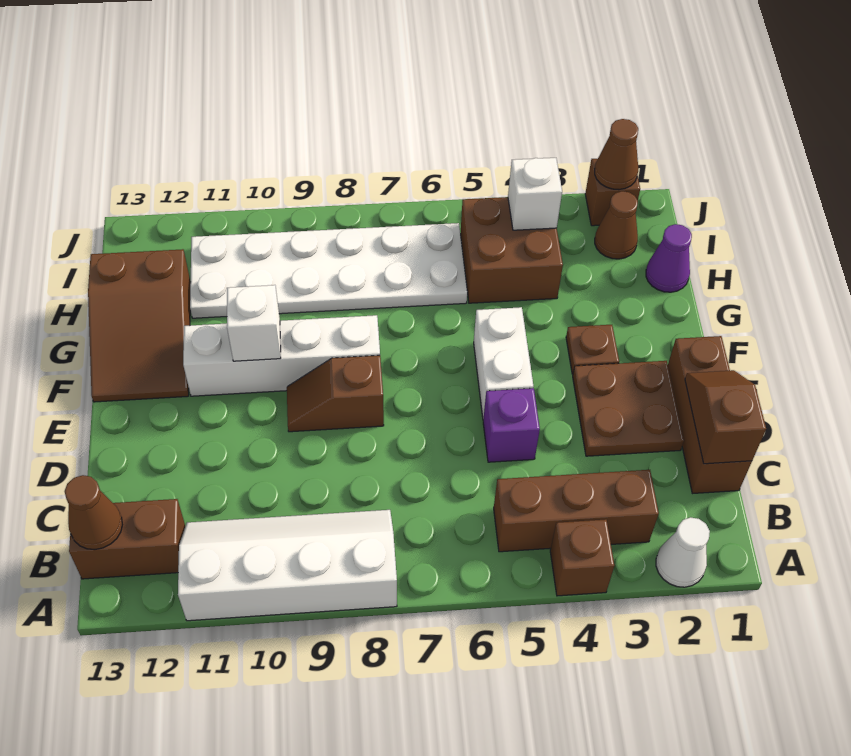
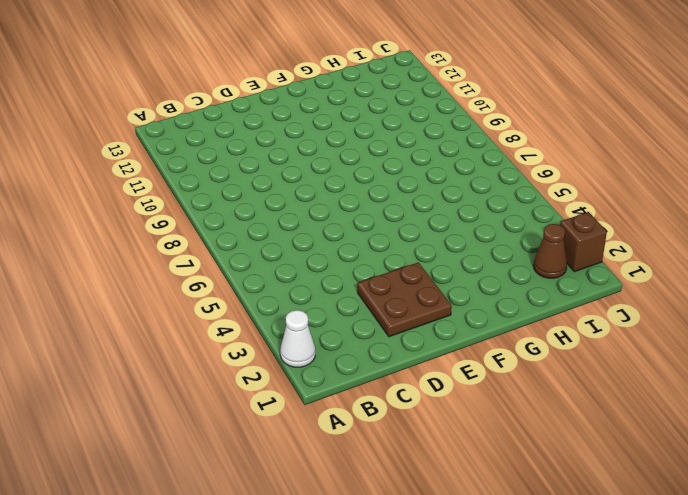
none -> brown brick A4 level 1
none -> white slope A8:B11 level 1 top A
none -> brown brick B3:B5 level 1

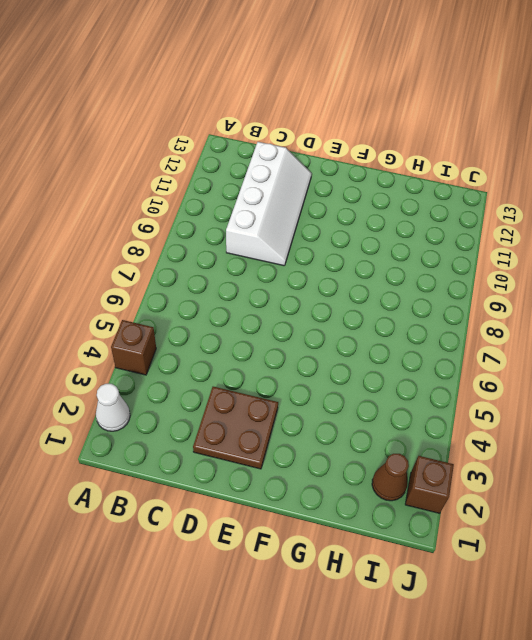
white slope C9:D12 level 1 top C -> white slope A8:B11 level 1 top A
none -> brown brick B3:B5 level 1
none -> brown brick B12:B13 level 1
none -> brown brick C1:E1 level 1

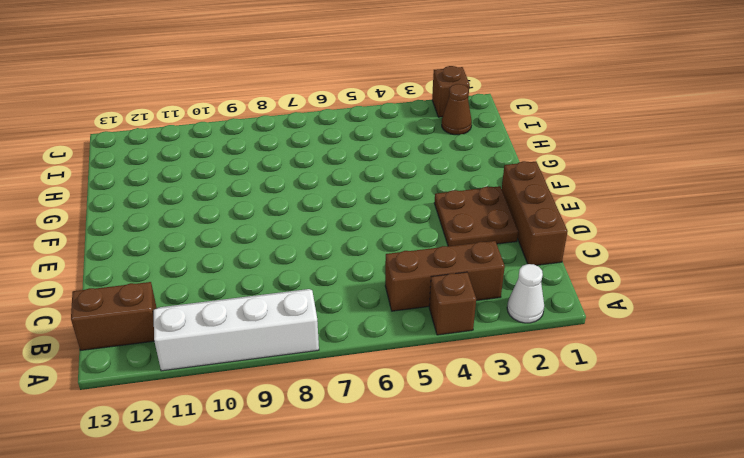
none -> purple brick D5 level 1
none -> white brick E5:F5 level 1
none -> brown slope E8:E9 level 1 top 8

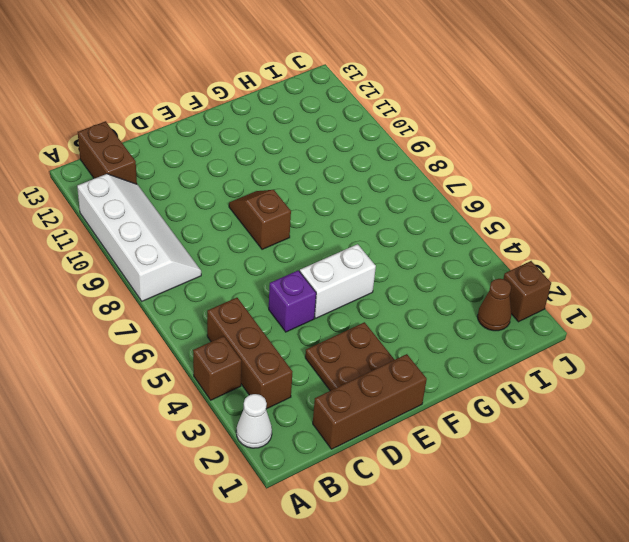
none -> brown plate F3 level 1
none -> white brick F8:F11 level 1
none -> brown slope F12:H13 level 1 top H

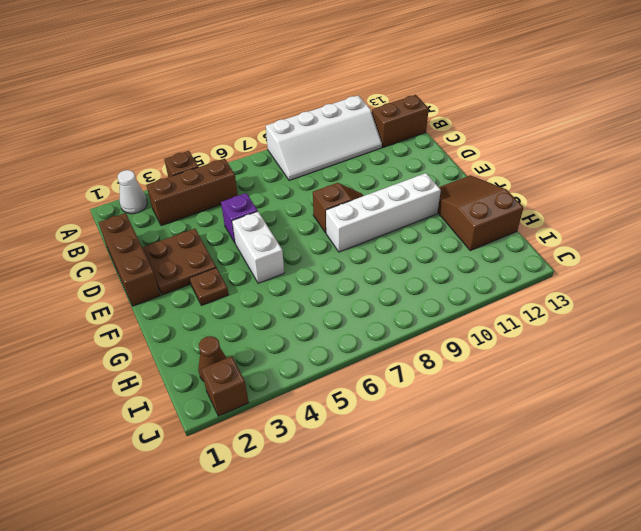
none -> purple cone H1 level 1
none -> brown brick H4:I5 level 1
none -> white plate H6:I11 level 1

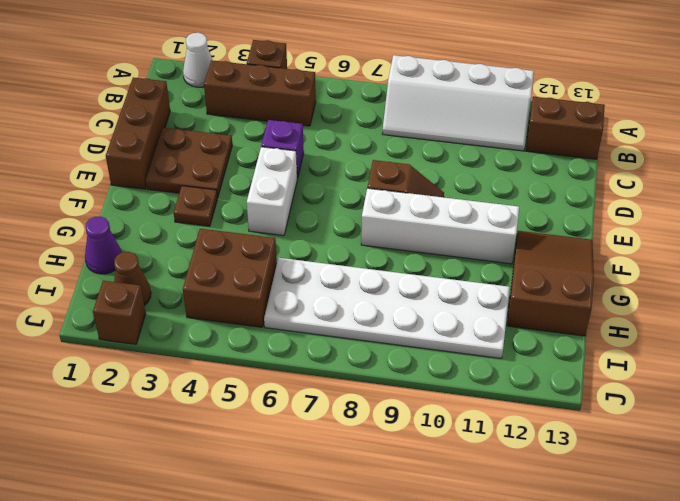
none -> brown cone B13 level 2
none -> brown slope C1:D1 level 2 top C
none -> white brick F10 level 2

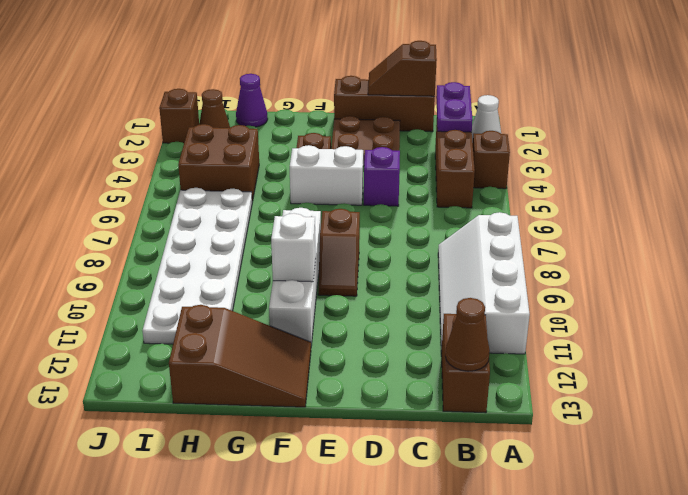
purple plate B2:B3 level 2 -> none
none -> white brick I4 level 2
none -> brown cone J2 level 2

